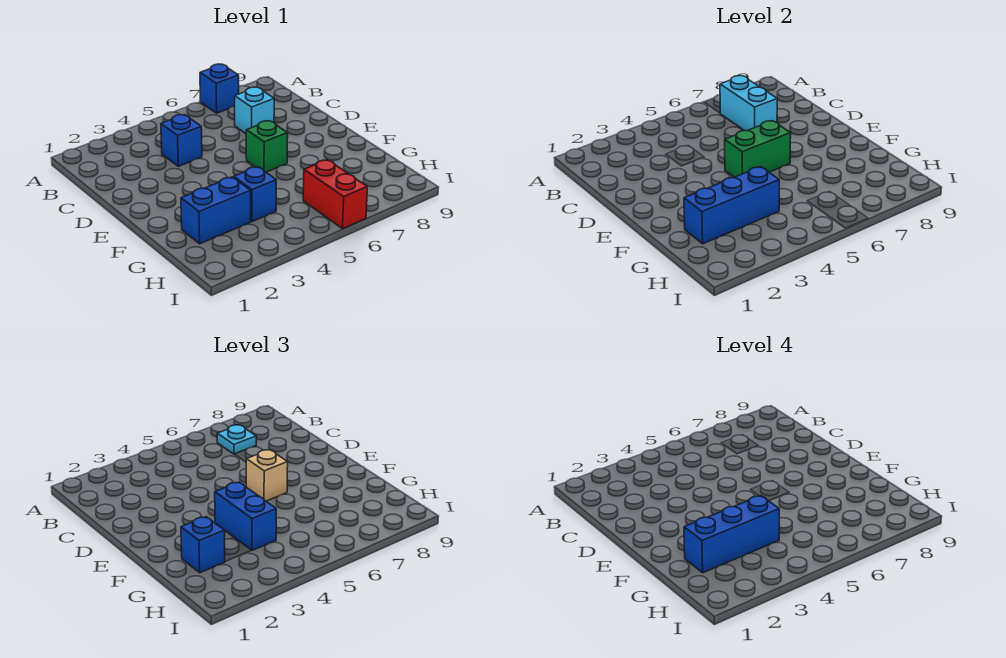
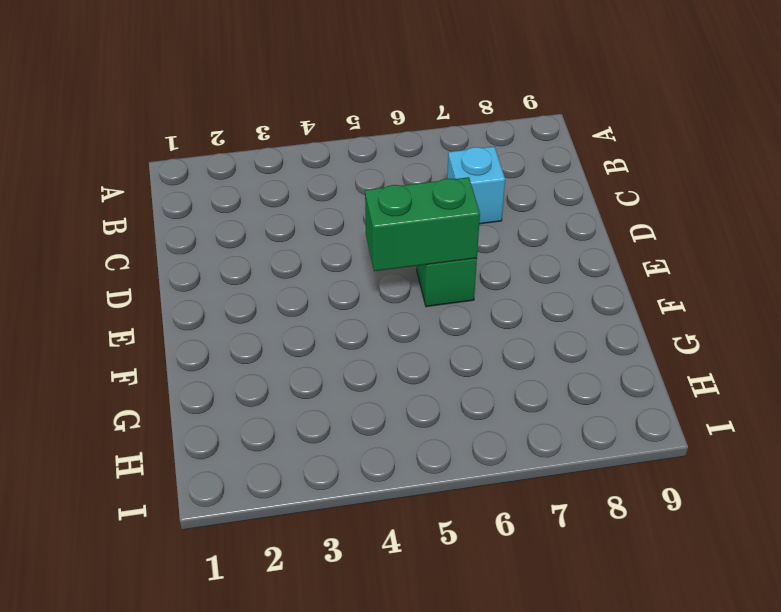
none -> blue brick A7 level 1
none -> blue brick C4 level 1
none -> blue brick G2:G3 level 1

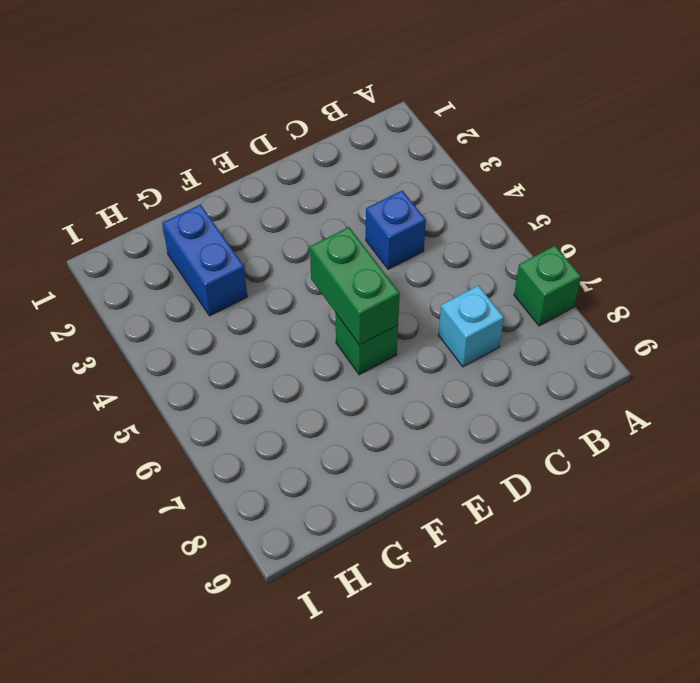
green brick A7 level 1 -> blue brick A7 level 1
none -> blue brick G4 level 1
none -> red brick H6:I6 level 1
none -> cyan brick B7:C7 level 2

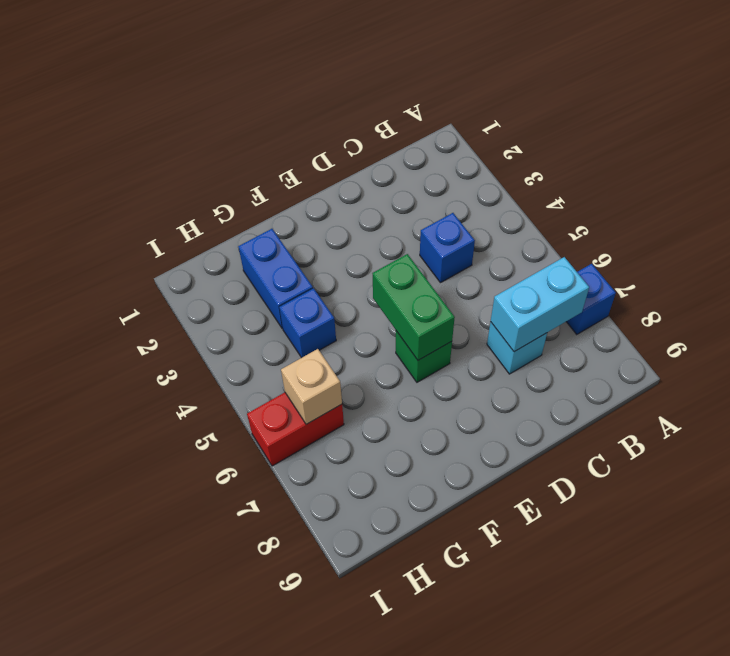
tan brick H6 level 2 -> tan brick E6 level 3
none -> blue brick G2:G4 level 2
none -> cyan plate B7 level 3
none -> blue brick F4:G4 level 3

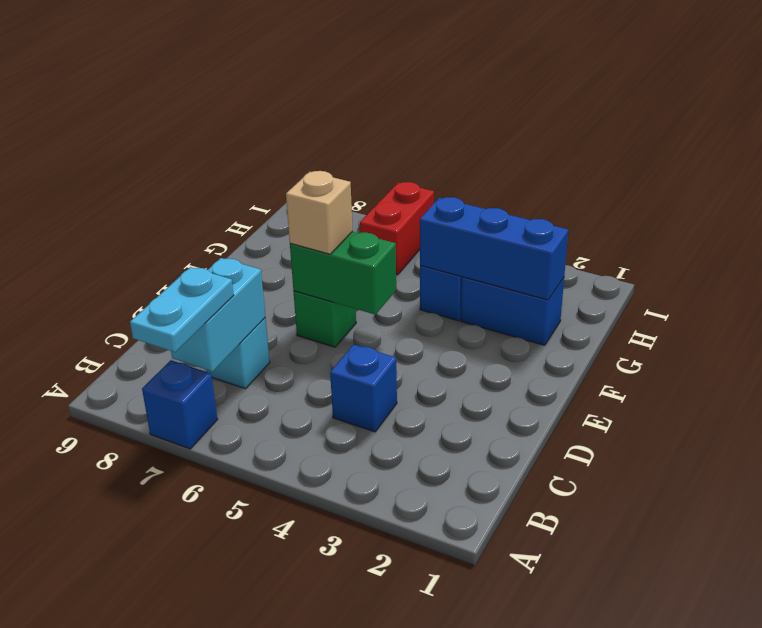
cyan plate A7:B7 level 3 -> cyan plate B7 level 3
none -> blue brick F4:G4 level 3
none -> blue brick G2 level 3
none -> blue brick G2:G4 level 4

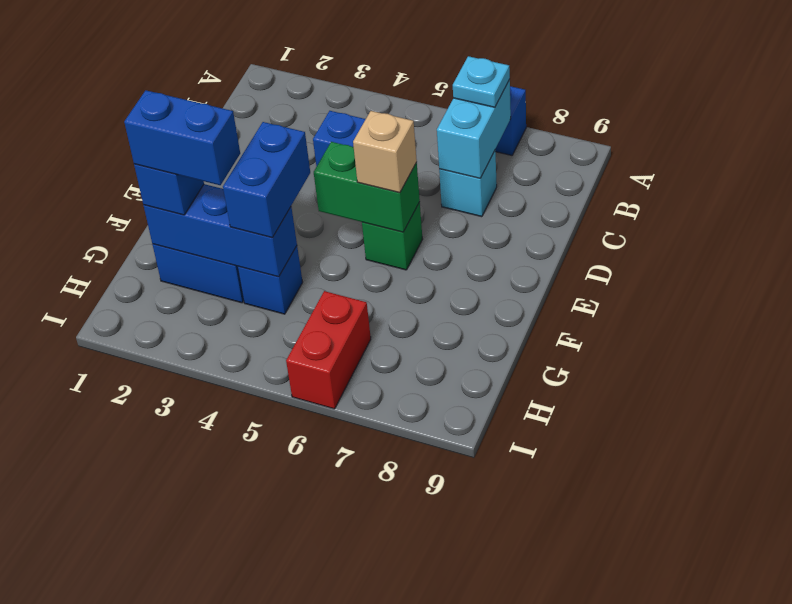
blue brick G2:G3 level 4 -> blue brick G2:G4 level 4

